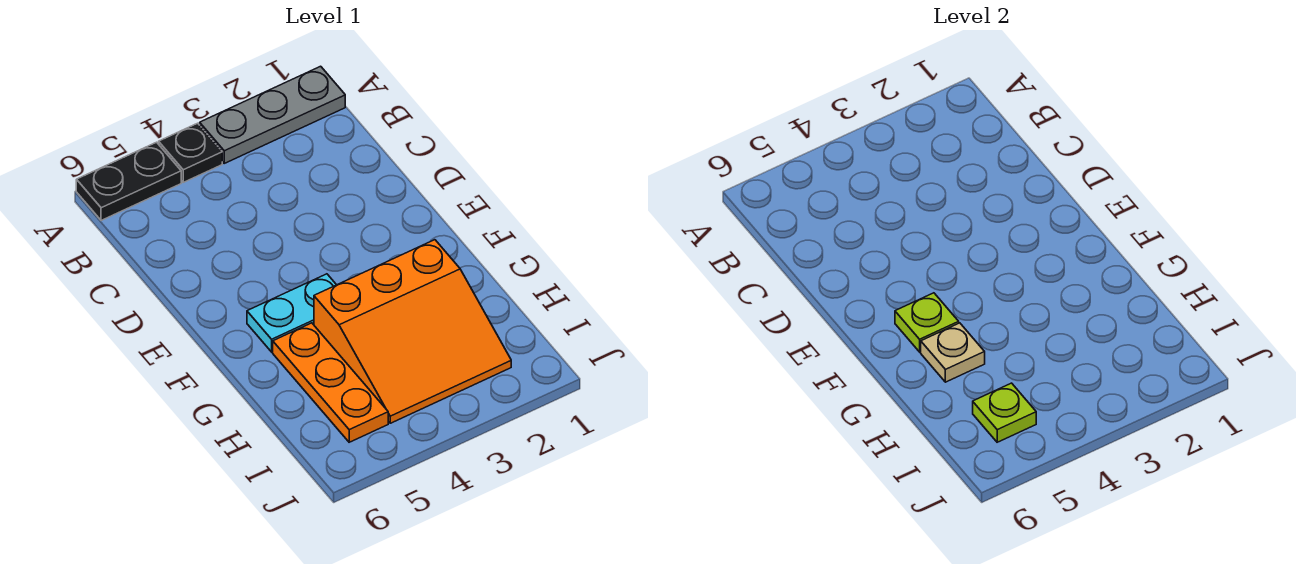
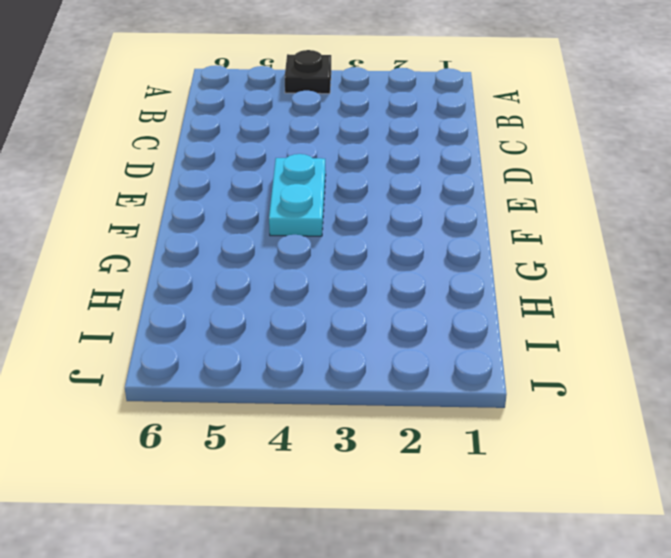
cyan plate E4:F4 level 1 -> cyan plate F4:F5 level 1
none -> grey plate A1:A3 level 1
none -> black plate A5:A6 level 1

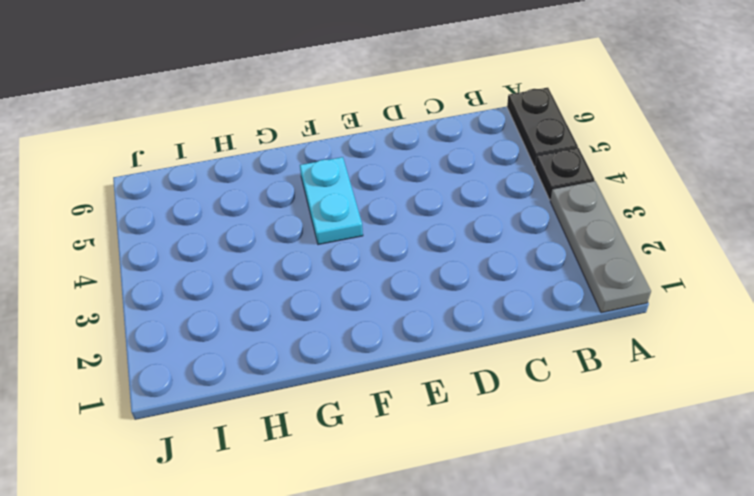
none -> orange slope G2:I4 level 1 top G
none -> orange plate G5:I5 level 1

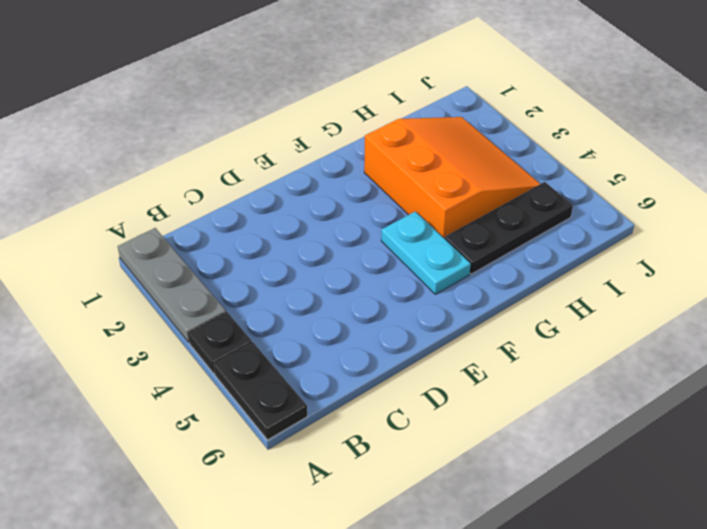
black plate G5:I5 level 1 -> orange plate G5:I5 level 1
none -> lime plate F5 level 2
none -> tan plate G5 level 2

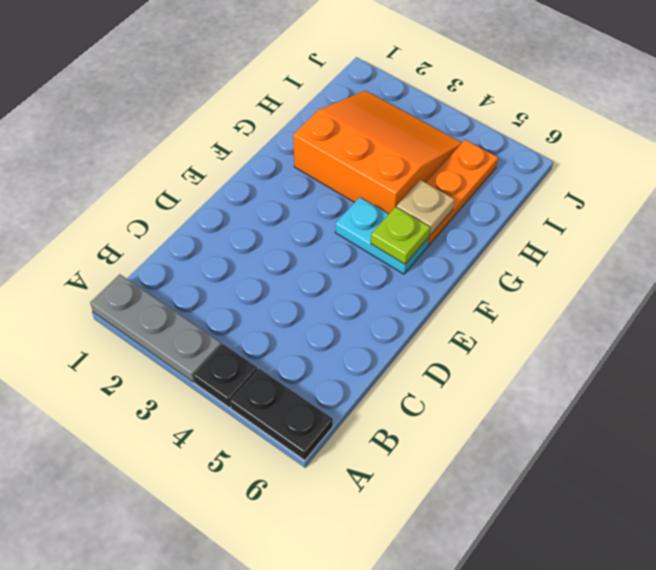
none -> lime plate I5 level 2

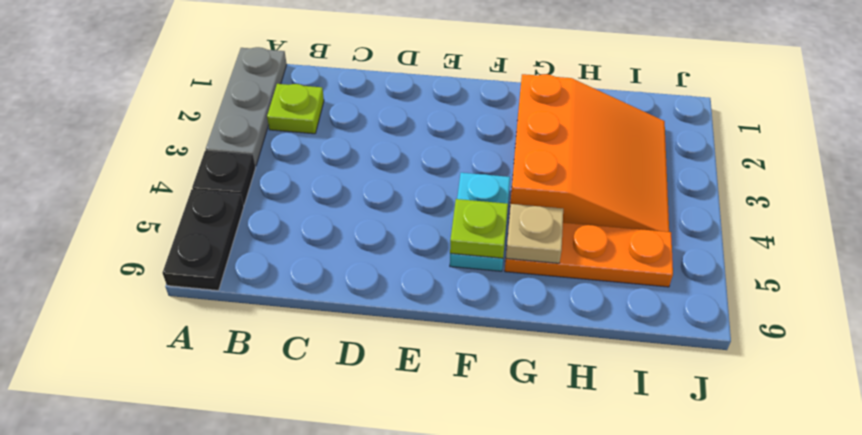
lime plate B2 level 1 -> lime plate I5 level 2

